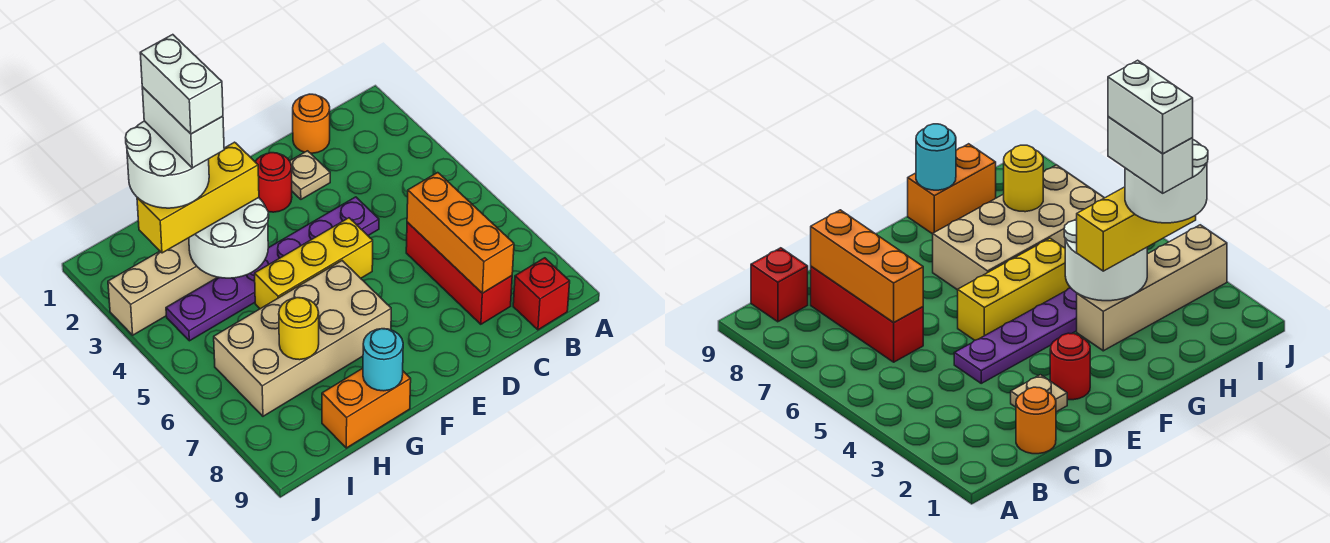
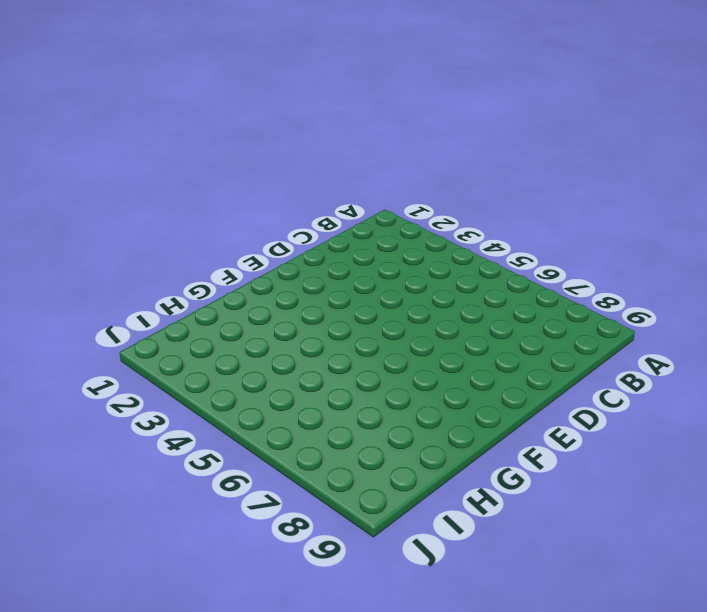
none -> red brick B9 level 1
none -> orange round brick C1 level 1
none -> red brick C6:C8 level 1

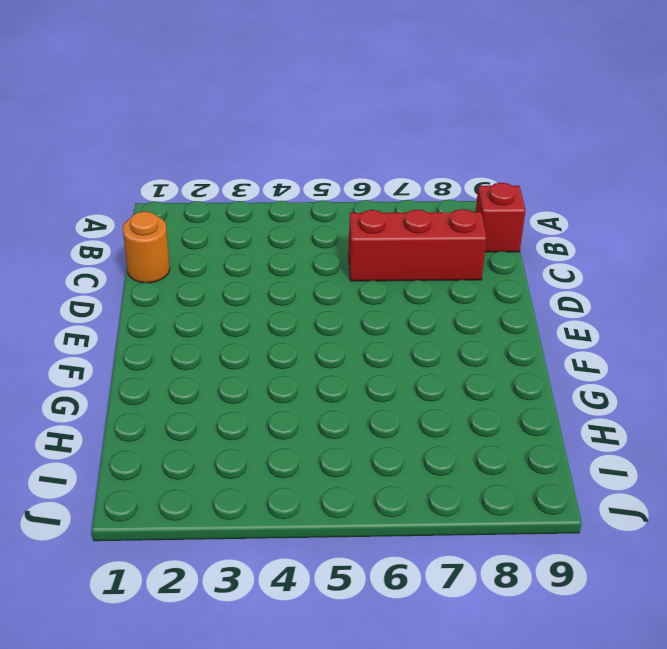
none -> tan plate D2 level 1
none -> purple plate D4:I4 level 1
none -> red round brick E2 level 1

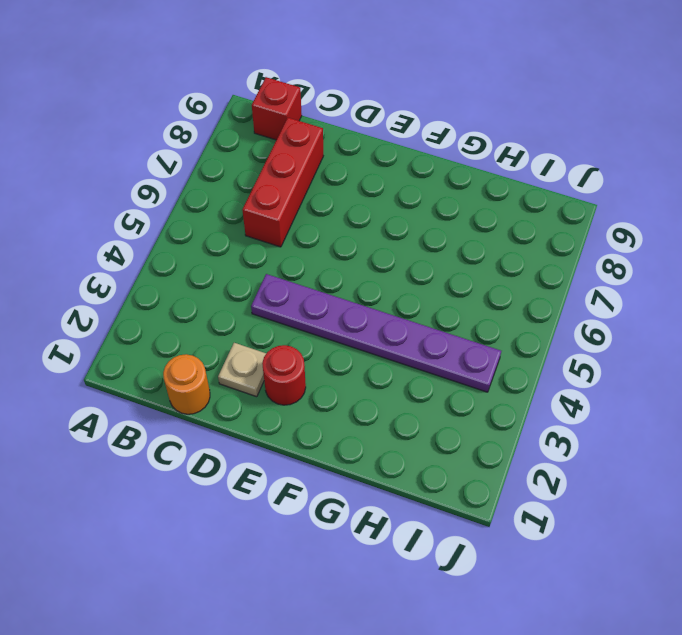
none -> yellow brick E5:G5 level 1
none -> tan brick F6:I7 level 1
none -> tan brick G3:J3 level 1

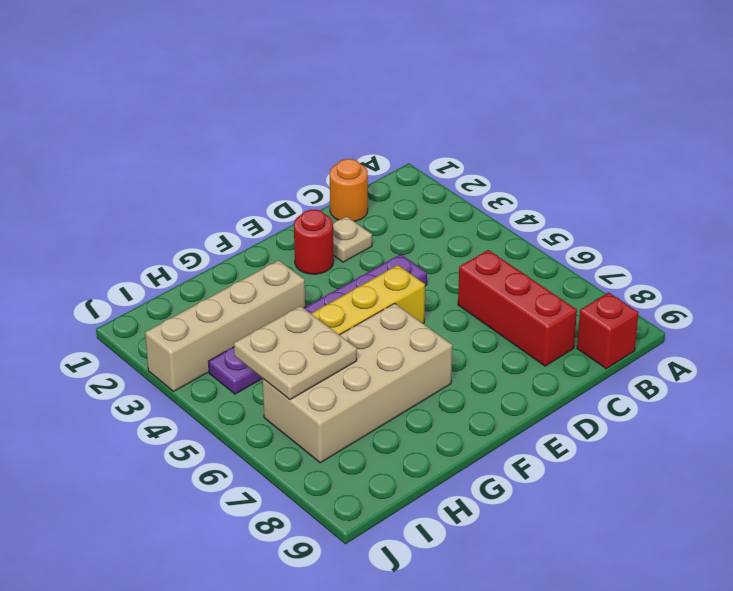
tan plate H5:I6 level 2 -> none
none -> orange brick G9:H9 level 1
none -> orange brick C6:C8 level 2
none -> white round brick G3:H4 level 2

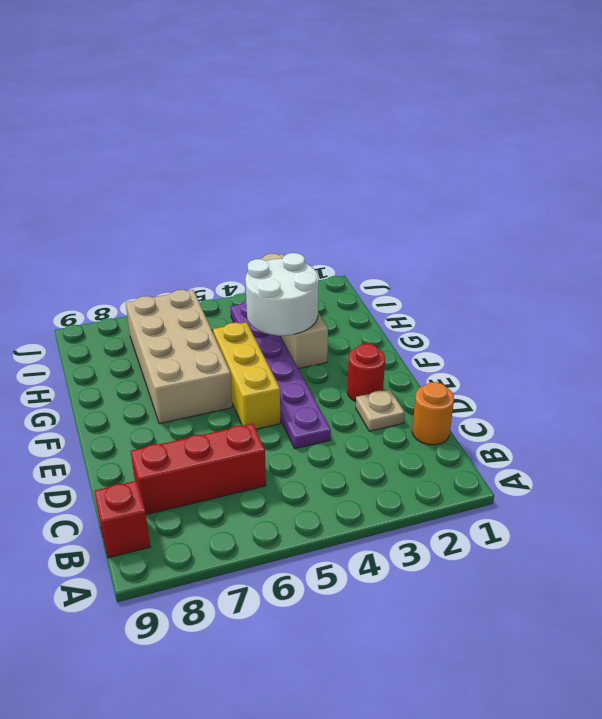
none -> orange brick G9:H9 level 1
none -> orange brick C6:C8 level 2
none -> cyan round brick G9 level 2

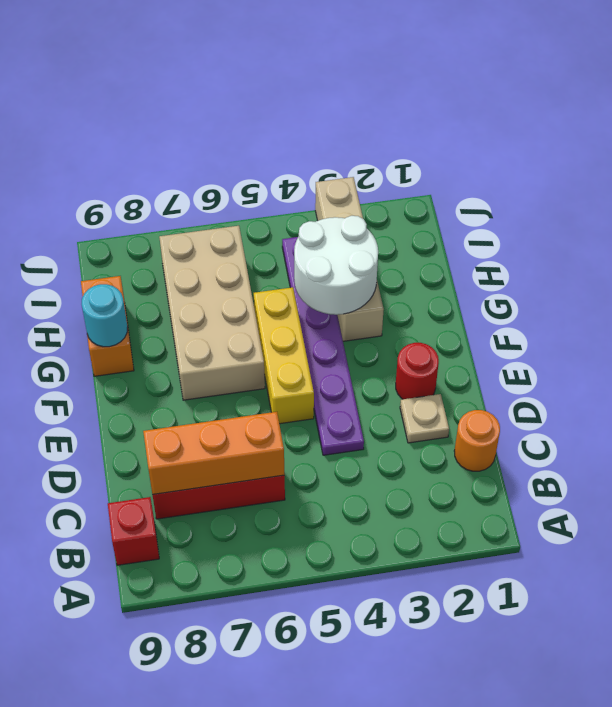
none -> yellow round brick H7 level 2
none -> yellow brick G3:I3 level 3
none -> white round brick H2:I3 level 4

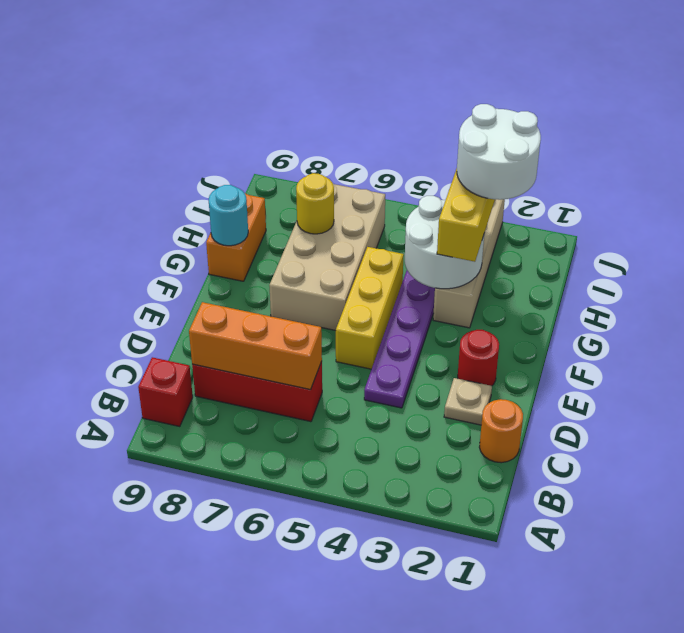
none -> white brick H2:H3 level 5
none -> white brick H2:H3 level 6

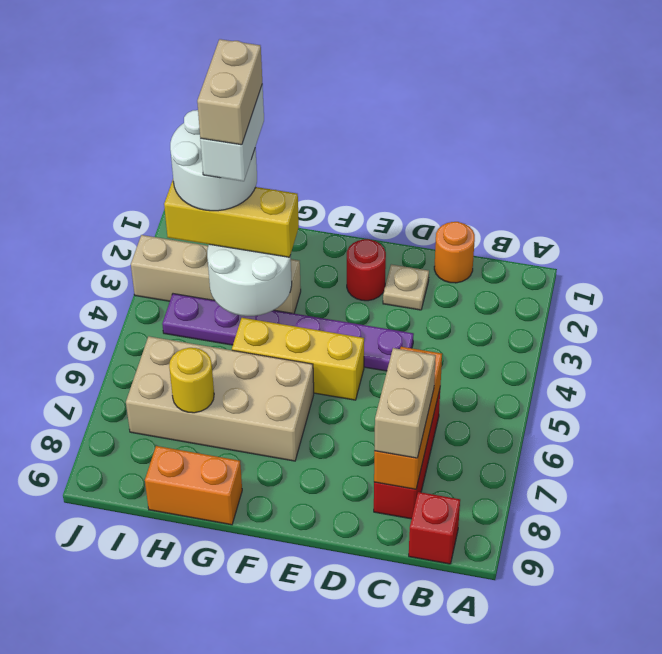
tan brick C7:C8 level 3 -> none
tan brick H2:H3 level 6 -> white brick H2:H3 level 6
none -> cyan round brick G9 level 2

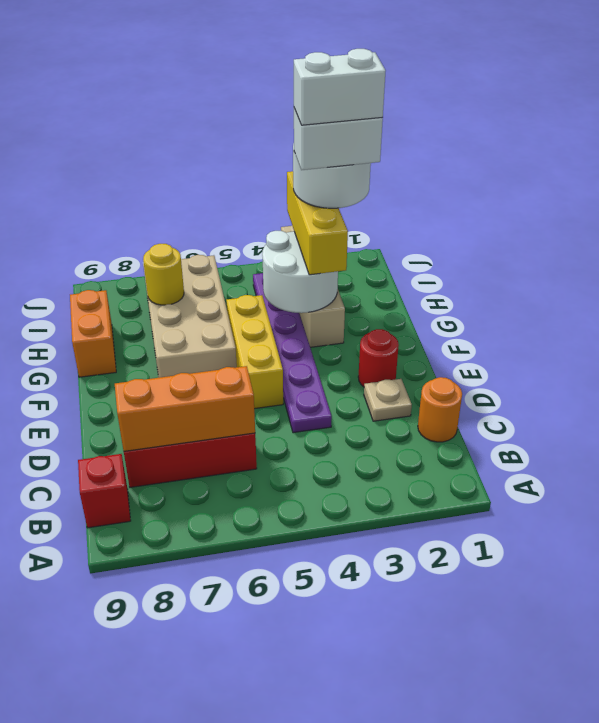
none -> cyan round brick G9 level 2

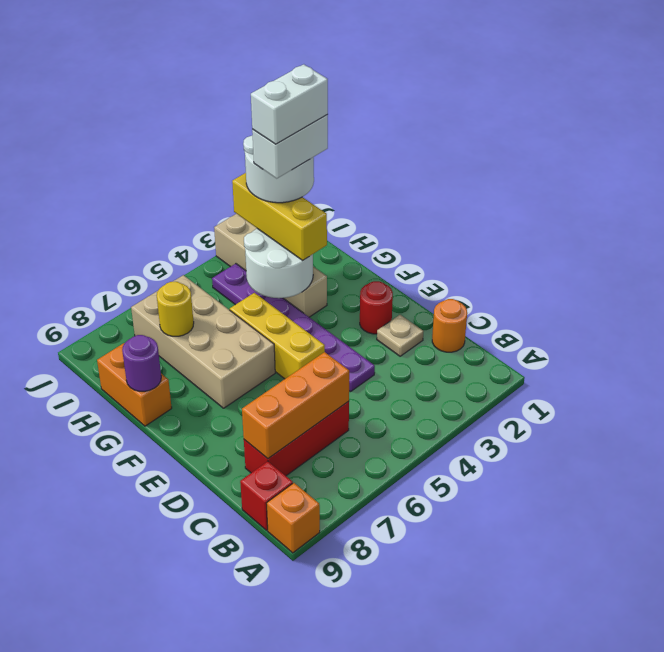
orange brick A9 level 1 -> none
purple round brick G9 level 2 -> cyan round brick G9 level 2

